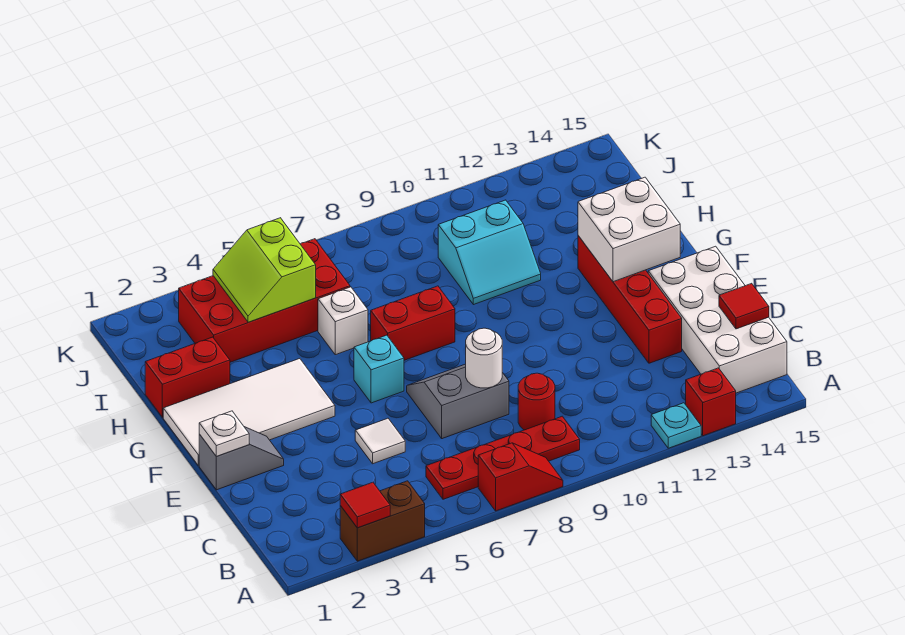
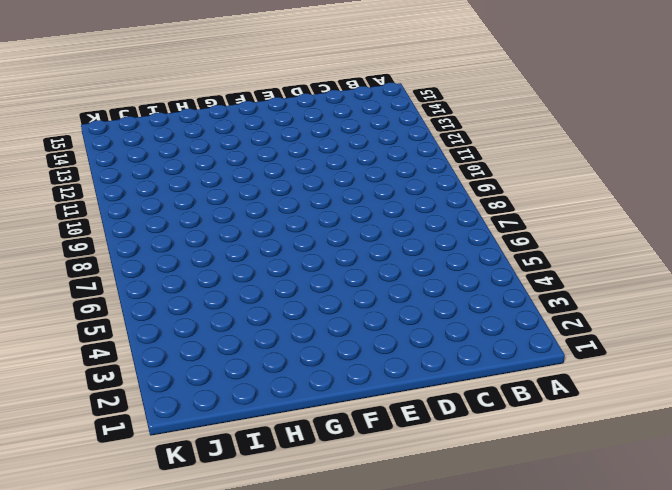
none -> brown brick A3:A4 level 1
none -> red slope A7:A8 level 1 top 7
none -> cyan plate A12 level 1

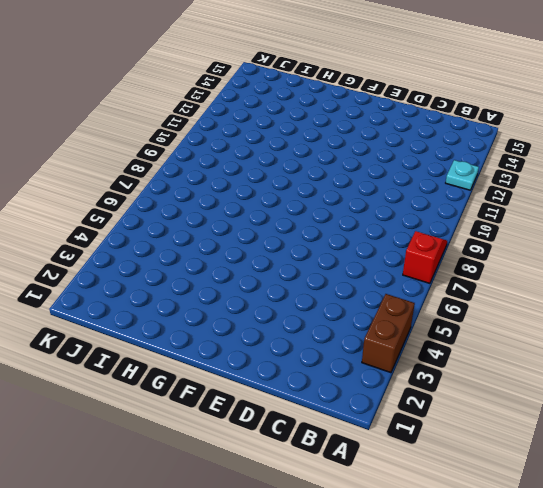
none -> red brick A13 level 1
none -> red plate B6:B9 level 1
none -> white brick B14:E15 level 1

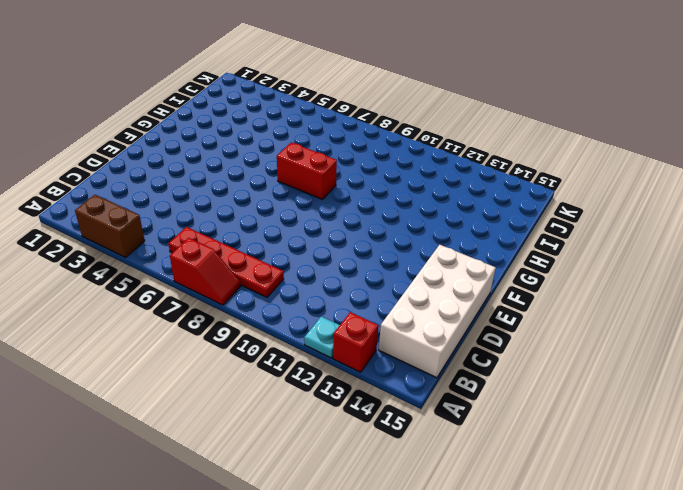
none -> red round brick C9 level 1
none -> white tile D5 level 1
none -> grey slope D7:E8 level 1 top D

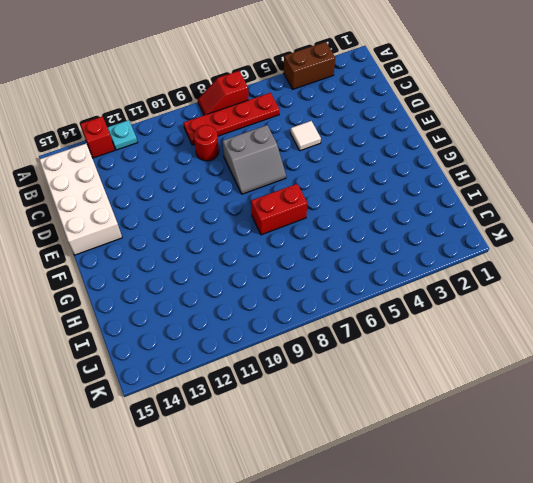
none -> red brick D13:G13 level 1
none -> grey slope E1:E2 level 1 top 1
none -> white tile F1:G4 level 1

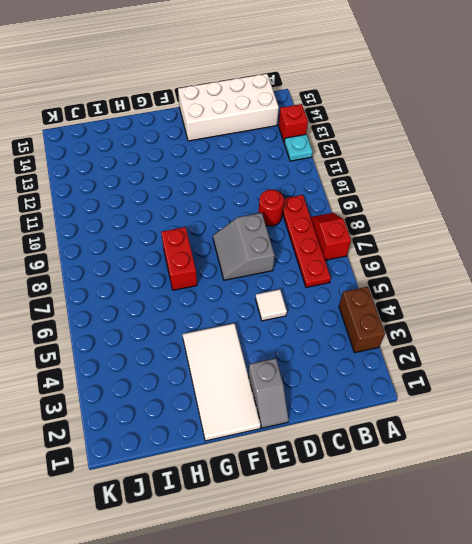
grey slope E1:E2 level 1 top 2 -> grey slope E1:E2 level 1 top 1
none -> red brick D13:G13 level 1
none -> cyan brick F6 level 1
none -> red brick H1:H2 level 1

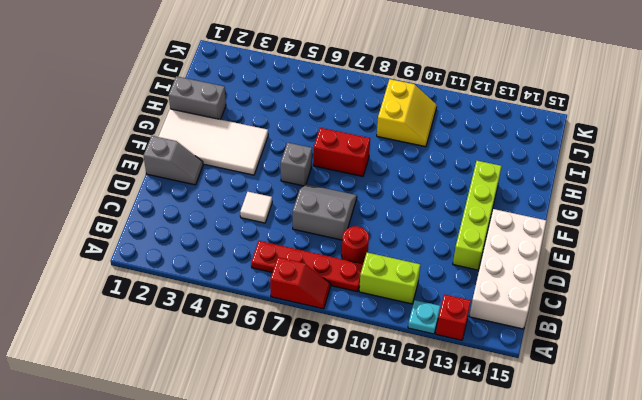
lime brick B10:B11 level 1 -> none
lime brick D13:G13 level 1 -> red brick D13:G13 level 1
grey brick F6 level 1 -> cyan brick F6 level 1
grey brick H1:H2 level 1 -> red brick H1:H2 level 1
yellow slope I9:J10 level 1 top 9 -> cyan slope H10:I11 level 1 top I
none -> brown brick A3:A4 level 1
none -> white brick H6 level 1
none -> red brick I3:J6 level 1

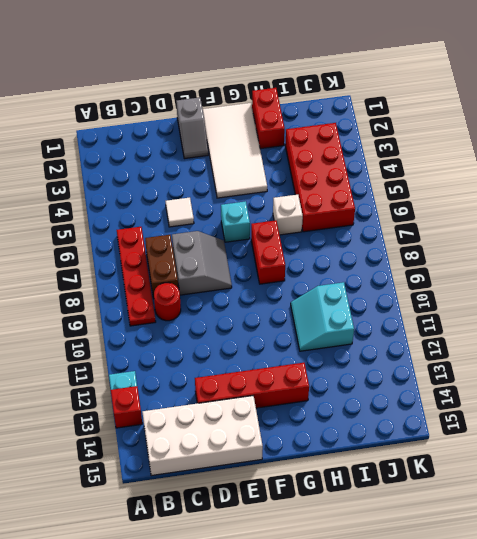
brown brick C7:C8 level 1 -> brown brick A3:A4 level 1
none -> red slope A7:A8 level 1 top 7
none -> red tile A3 level 2
none -> red tile C15 level 2

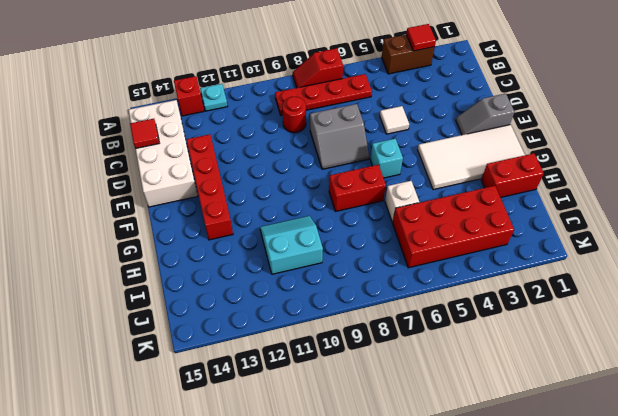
none -> white round brick D8 level 2
none -> white plate E1 level 2
none -> white brick F13:G14 level 2

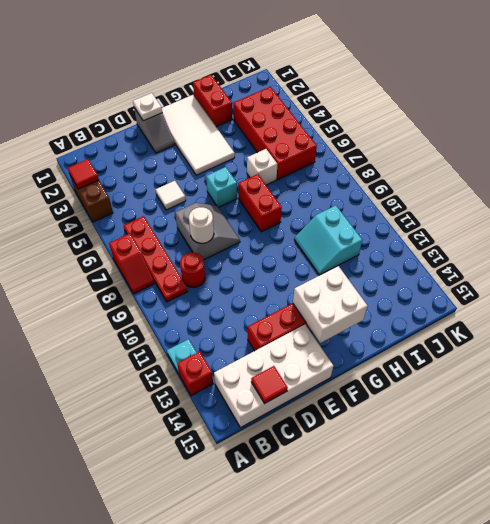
none -> lime slope I4:J5 level 2 top 5

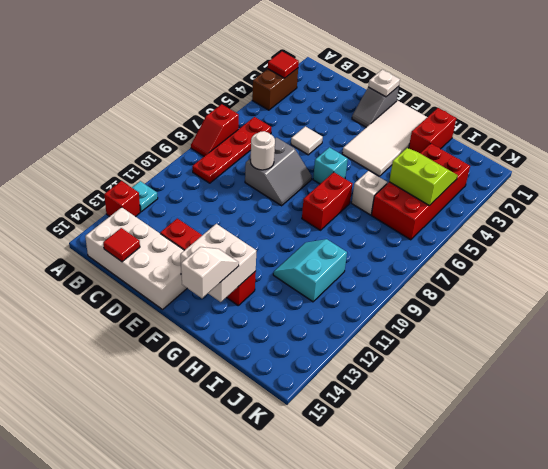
white slope G14:G15 level 3 top 15 -> none
none -> red round brick C9 level 1

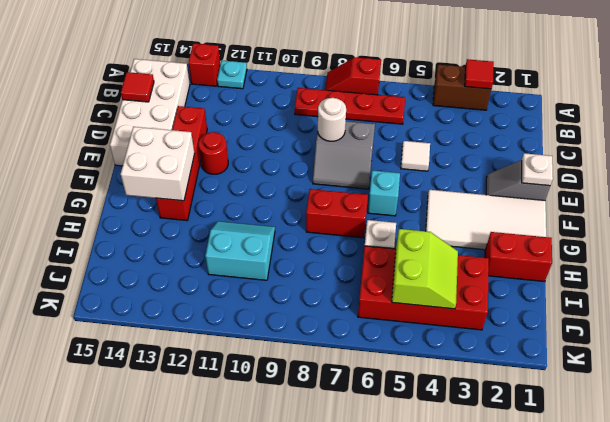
red round brick E12 level 1 -> red round brick C9 level 1

